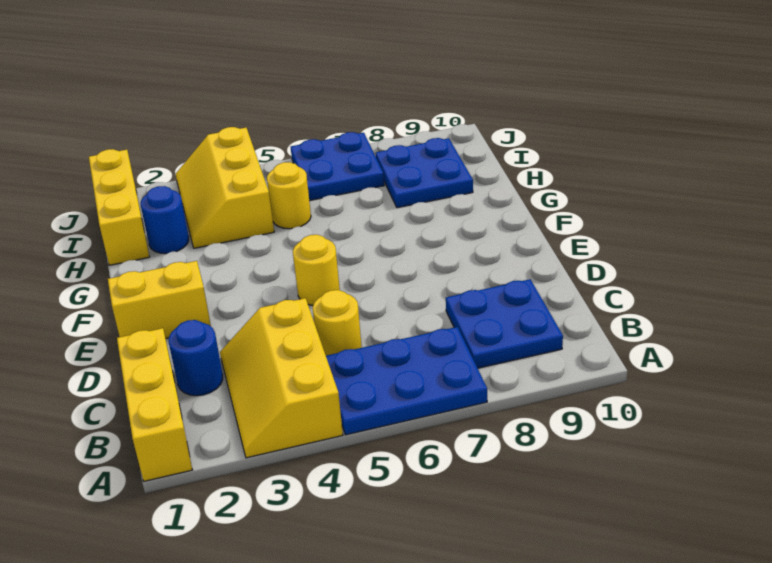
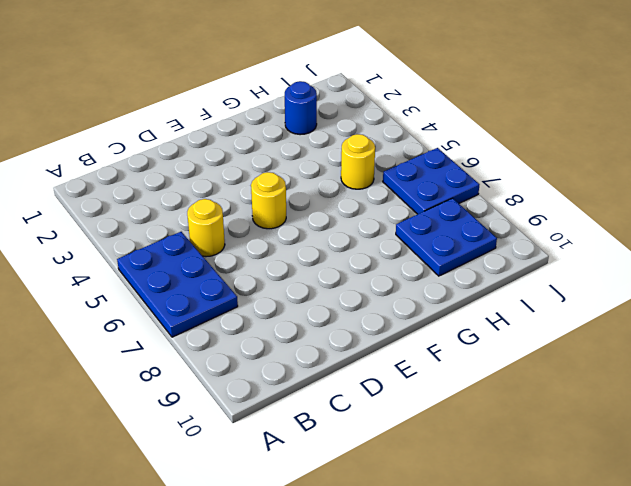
none -> yellow brick A1:C1 level 1
none -> yellow slope A3:C4 level 1 top 4
none -> blue plate B8:C9 level 1

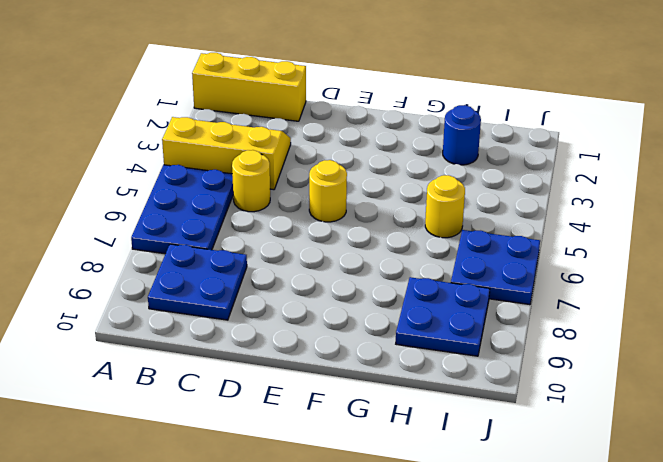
none -> blue round brick C2 level 1
none -> yellow brick E1:E2 level 1
none -> yellow brick H1:J1 level 1

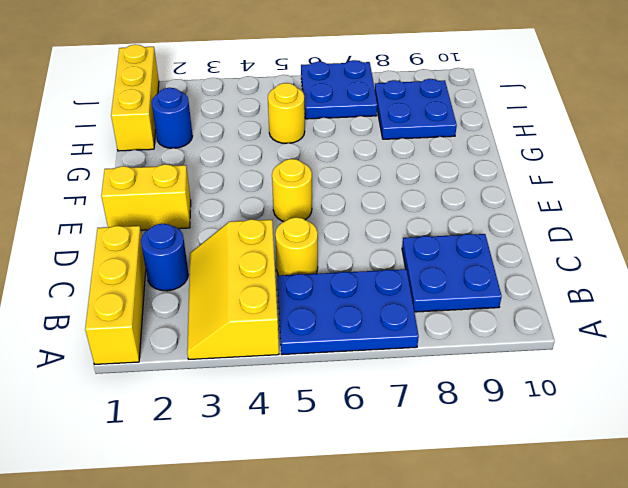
none -> yellow slope H3:J4 level 1 top 4

